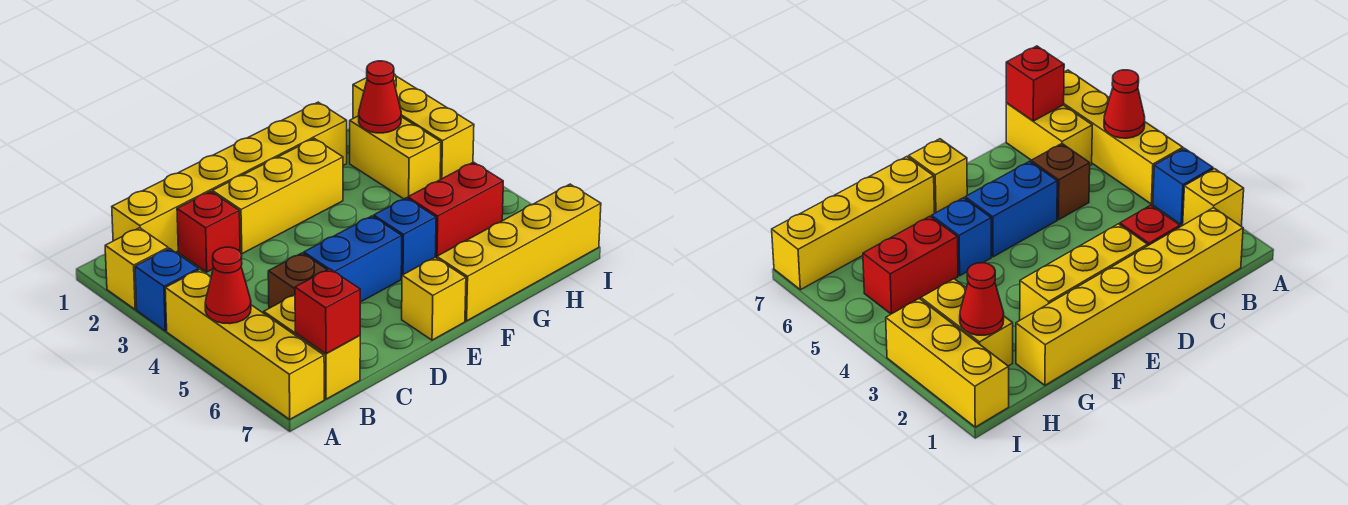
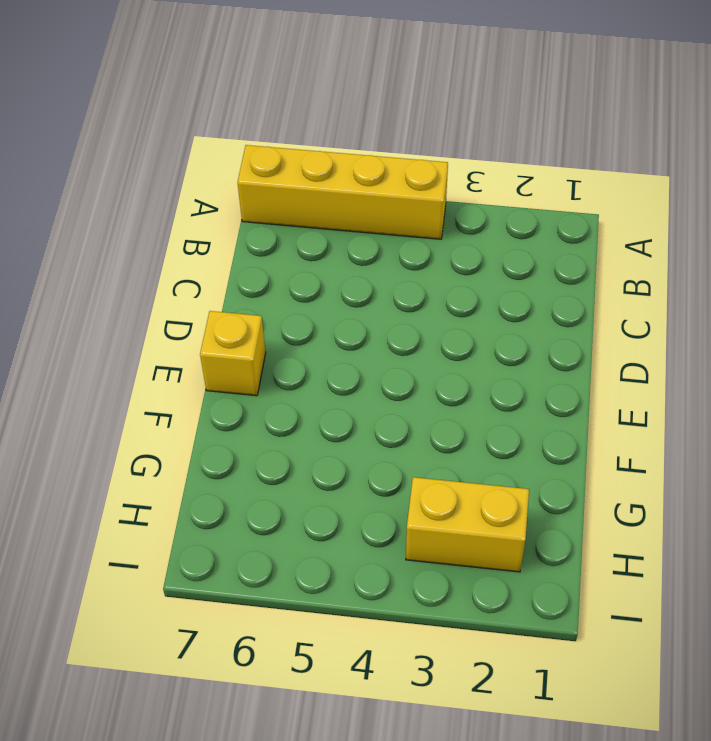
none -> yellow brick A2 level 1
none -> blue brick A3 level 1
none -> yellow brick B1:G1 level 1

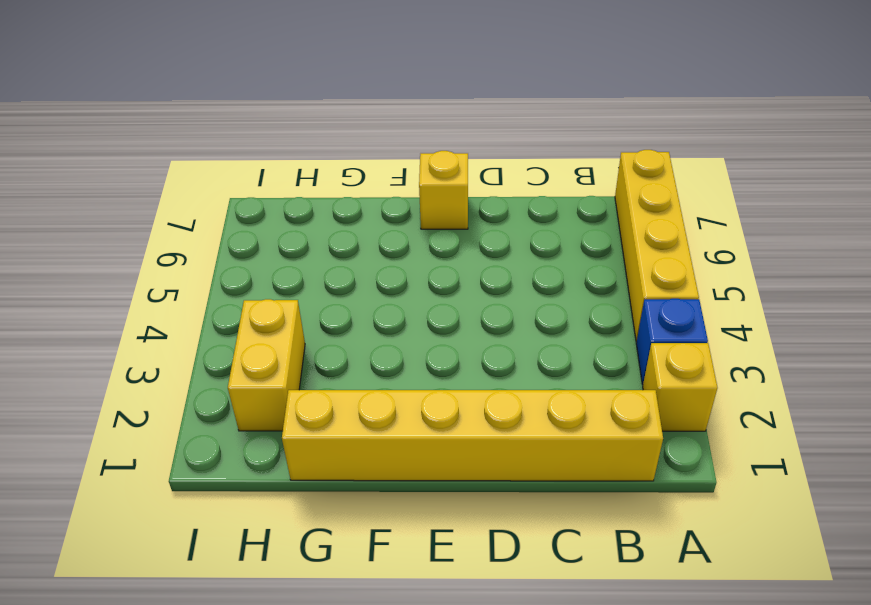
none -> yellow brick B6:B7 level 1
none -> red brick C2 level 1
none -> brown brick C5 level 1

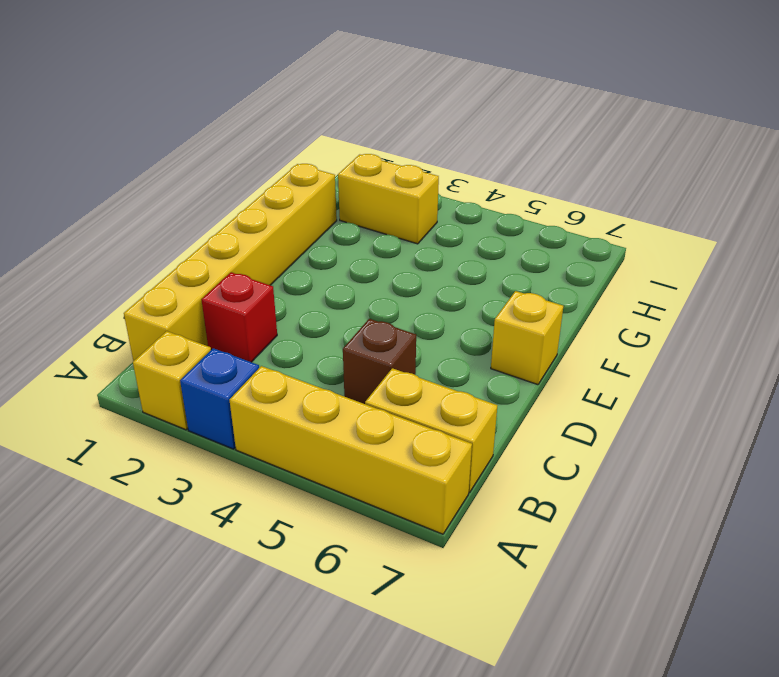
none -> yellow brick D2:F2 level 1
none -> blue brick D5:E5 level 1
none -> blue brick F5 level 1

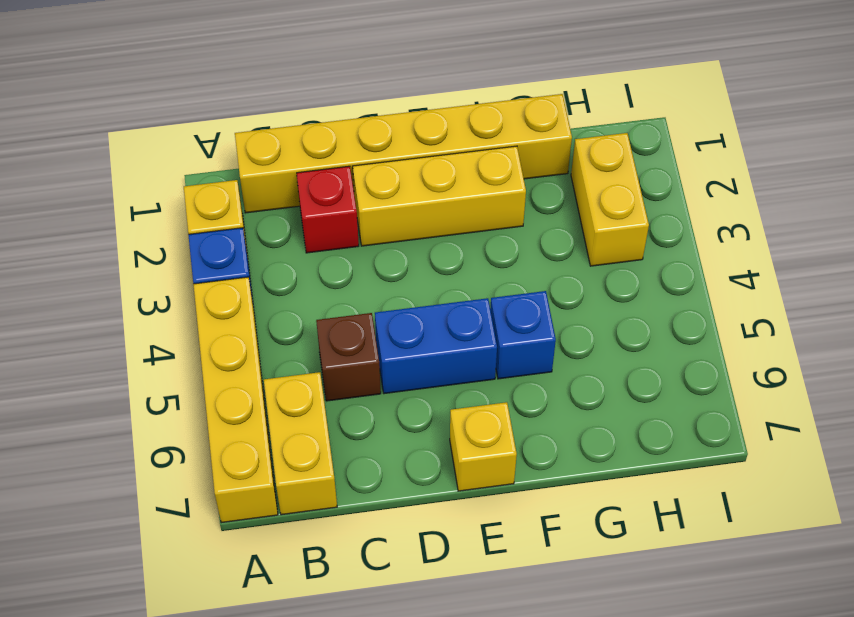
none -> yellow brick F7:I7 level 1
none -> red brick G5:H5 level 1
none -> yellow brick I1:I3 level 1

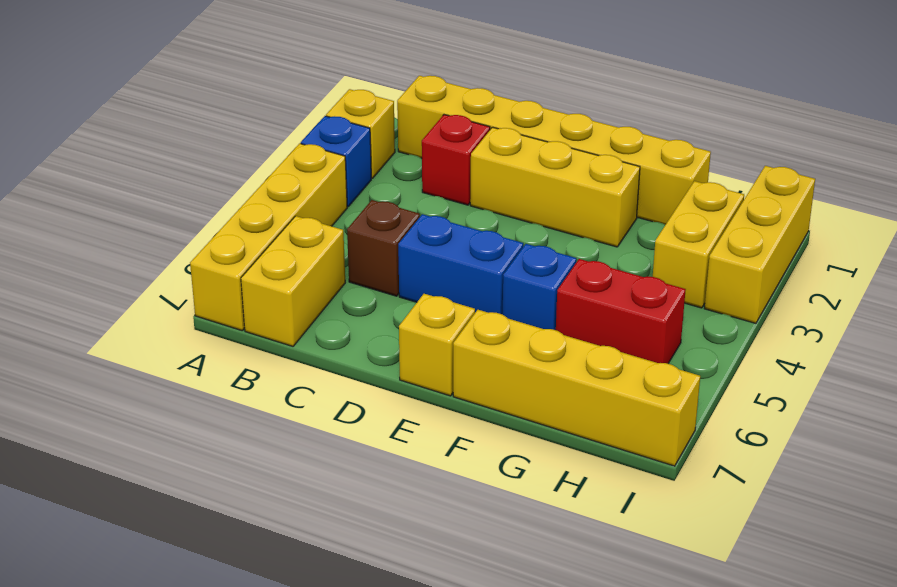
none -> red cone A5 level 2
none -> red brick B7 level 2
none -> red cone H2 level 2

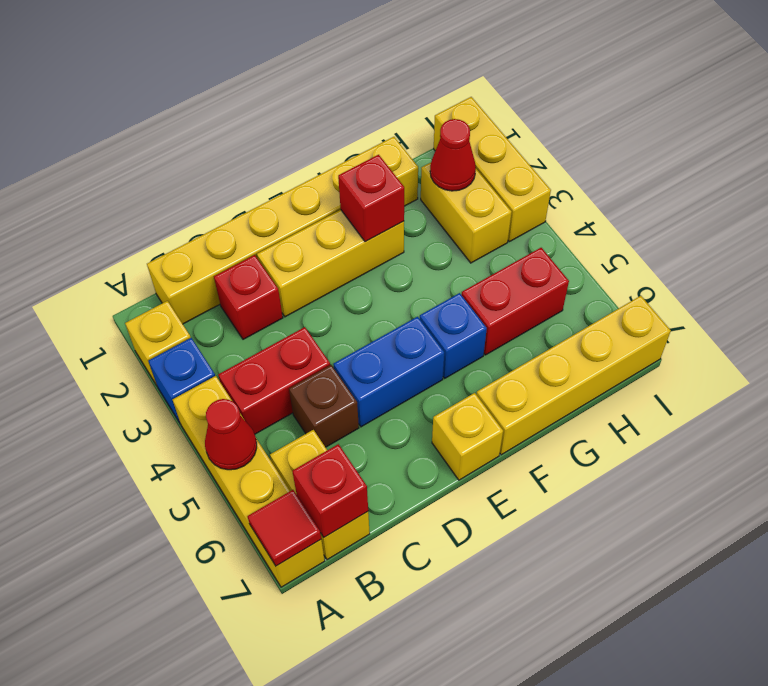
red tile A7 level 2 -> none
red brick B4:C4 level 1 -> none
red brick F2 level 2 -> none

